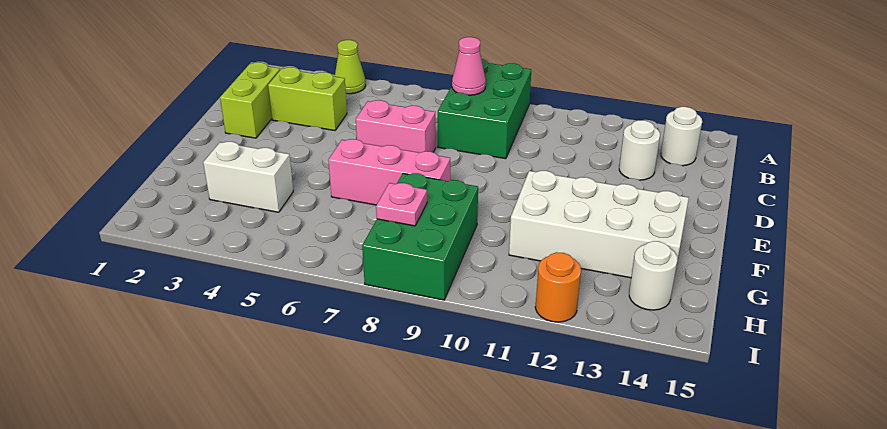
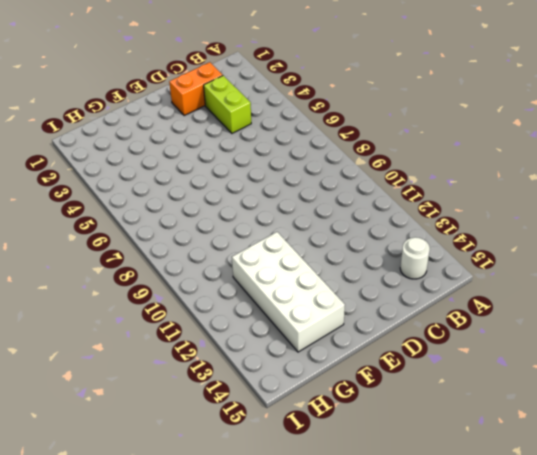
orange brick C2:D2 level 1 -> lime brick C2:D2 level 1
none -> lime cone A4 level 1
none -> green brick A8:C9 level 1
none -> white round brick C13 level 1

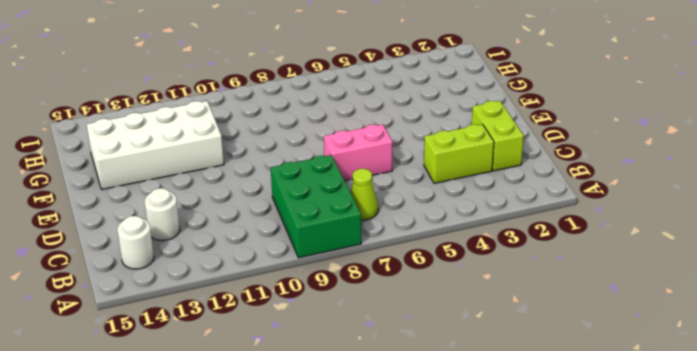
lime cone B7 level 1 -> lime cone A4 level 1
none -> pink brick F6:F8 level 1
none -> white brick G3:G4 level 1
none -> green brick G8:I9 level 1

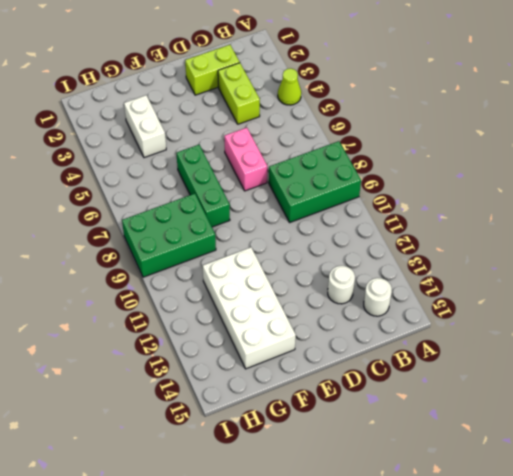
green brick F6:F8 level 1 -> pink brick F6:F8 level 1
none -> white round brick H14 level 1
none -> orange round brick I12 level 1
none -> pink cone B8 level 2

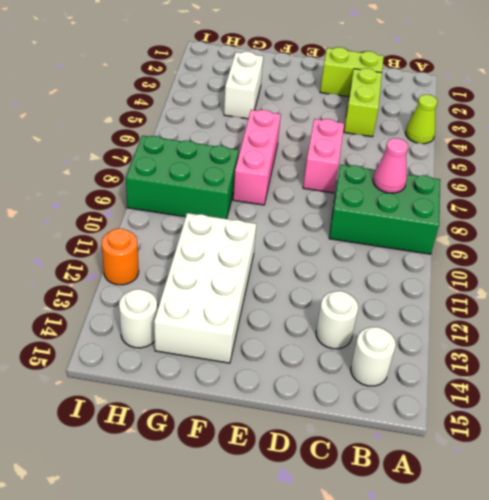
none -> pink plate H8 level 2

